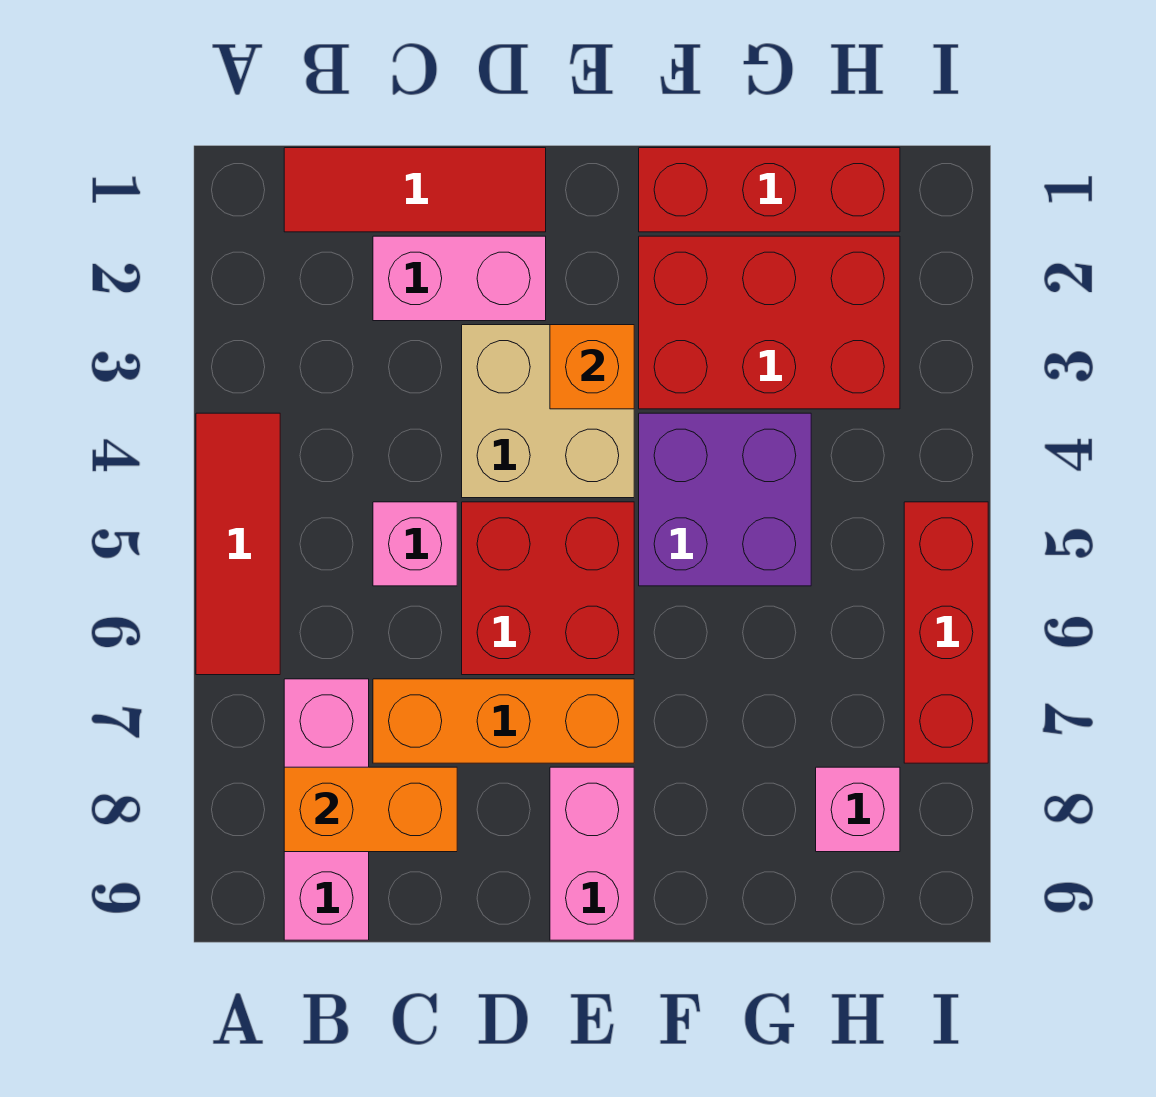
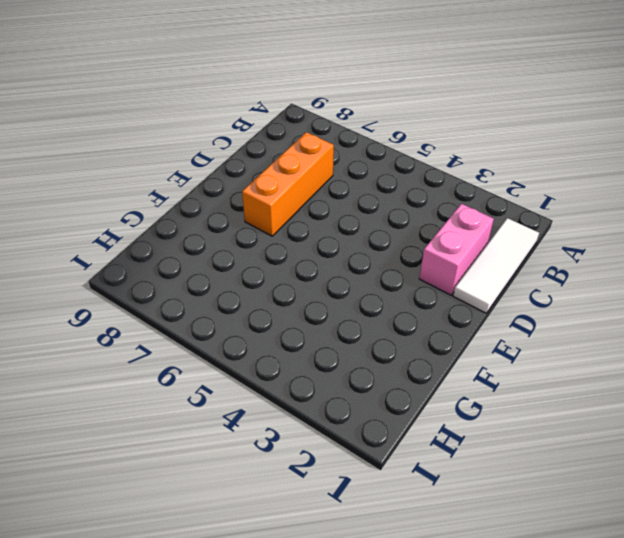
white tile B1:D1 level 1 -> red tile B1:D1 level 1
none -> red tile A4:A6 level 1
none -> pink brick B7:B9 level 1
none -> pink brick C5 level 1

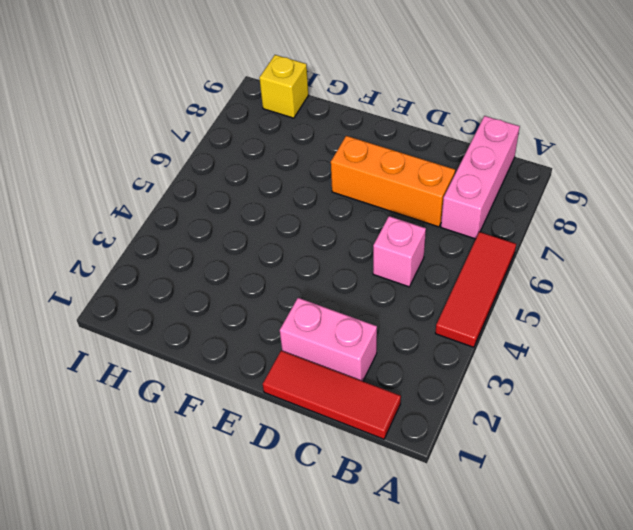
yellow brick H9 level 1 -> none
none -> tan brick D3:E4 level 1
none -> red brick D5:E6 level 1
none -> pink brick E8:E9 level 1

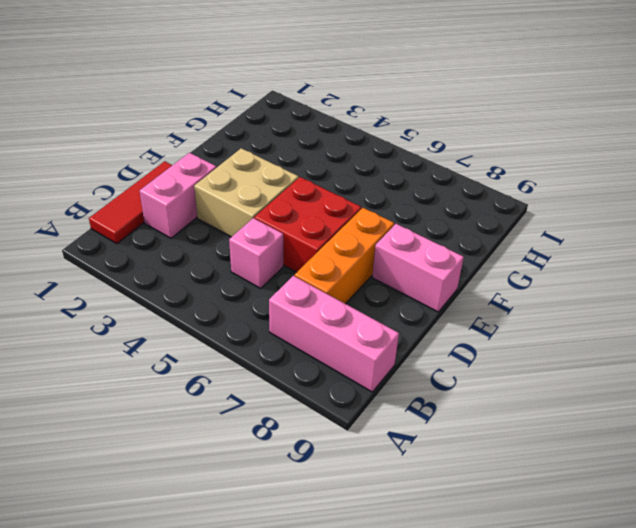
none -> red tile A4:A6 level 1
none -> red brick F1:H1 level 1
none -> red brick F2:H3 level 1

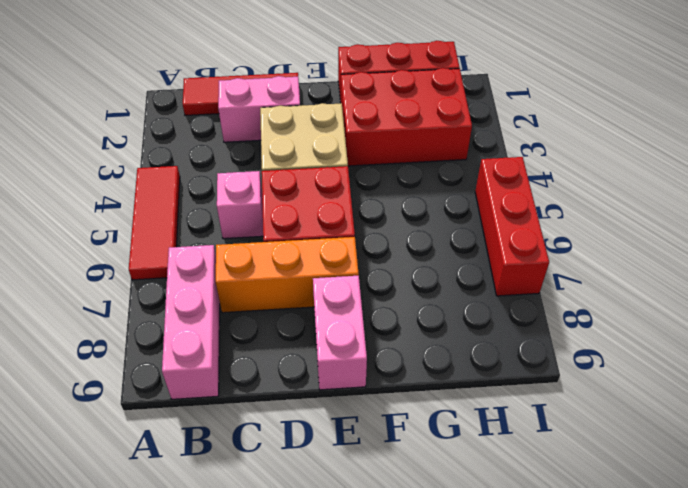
none -> purple brick F4:G5 level 1
none -> pink brick H8 level 1
none -> orange brick B8:C8 level 2

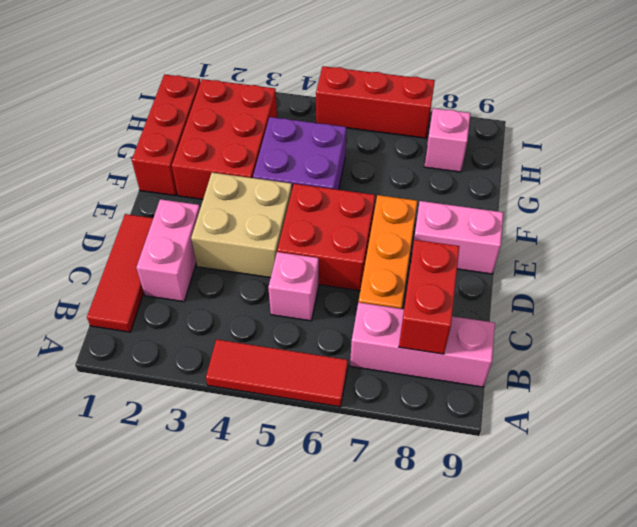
red brick B8:C8 level 2 -> orange brick B8:C8 level 2
none -> orange brick E3 level 2

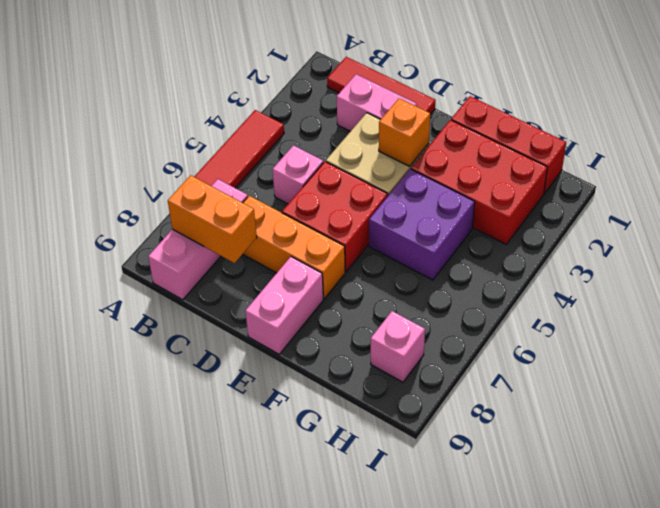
none -> red brick I5:I7 level 1

